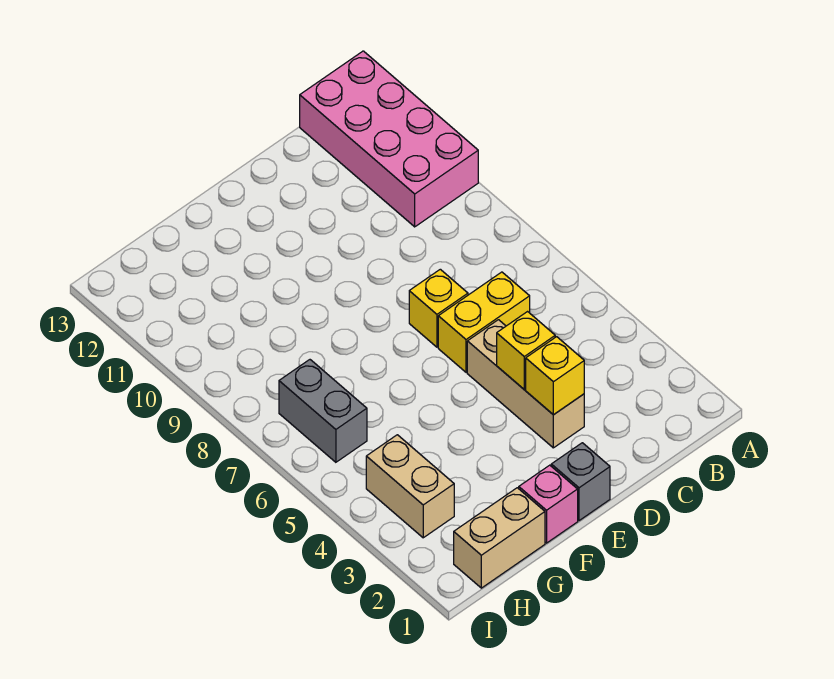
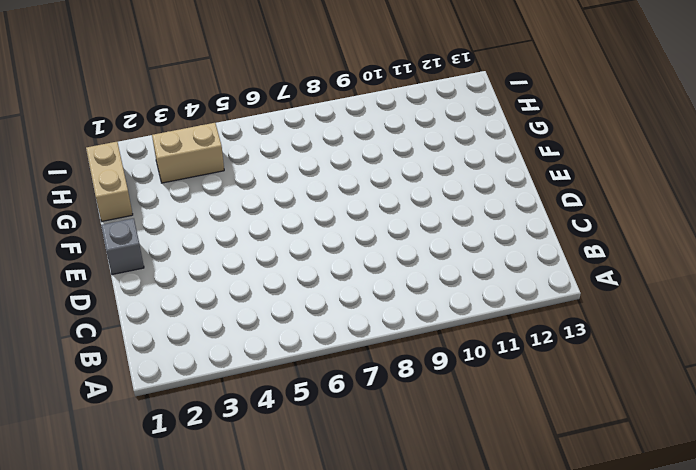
none -> pink brick A10:B13 level 1
none -> yellow brick C6:D6 level 1

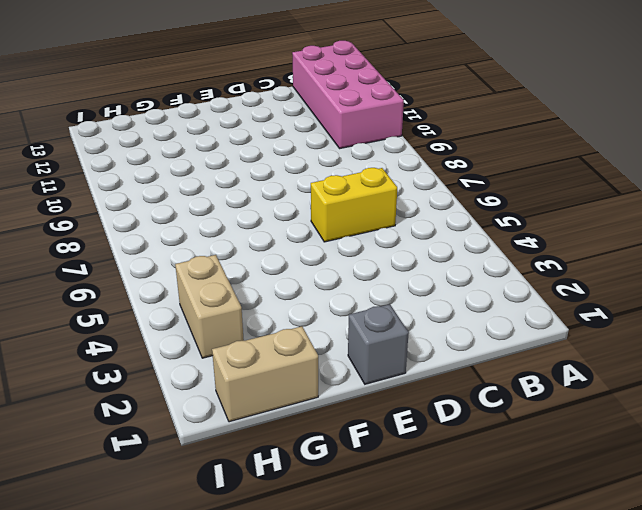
none -> tan brick D3:D5 level 1
none -> yellow brick D7 level 1

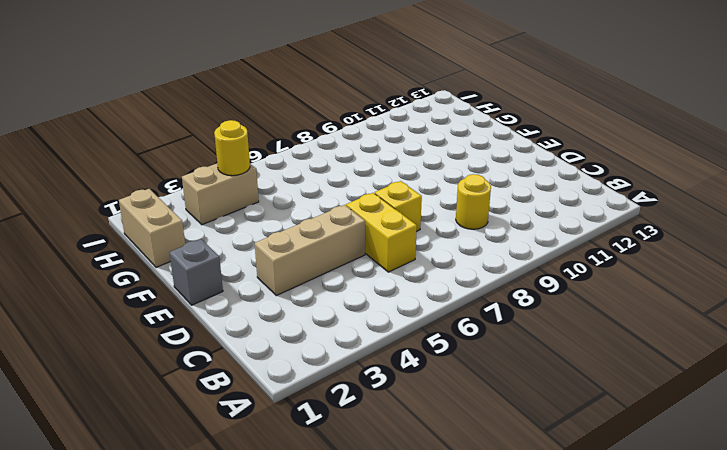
yellow round brick C9 level 1 -> none
yellow round brick H4 level 2 -> none
none -> pink brick A10:B13 level 1
none -> pink brick F1 level 1

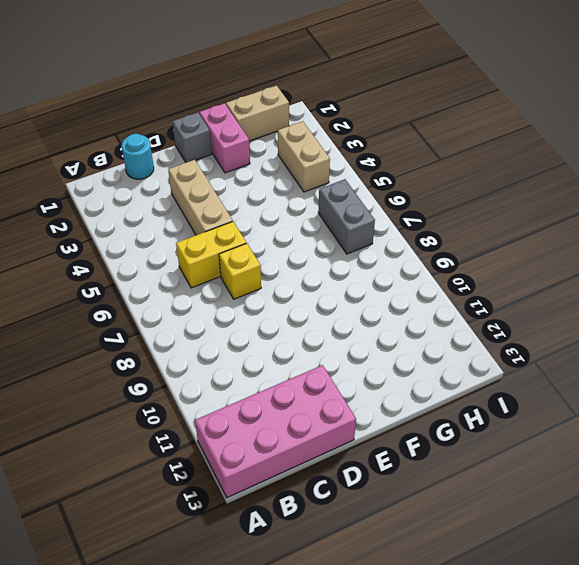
pink brick A12:D13 level 1 -> pink brick A10:B13 level 1
cyan round brick C1 level 1 -> none
pink brick F1:F2 level 1 -> pink brick F1 level 1
none -> yellow brick D3 level 2
none -> yellow brick D4 level 2

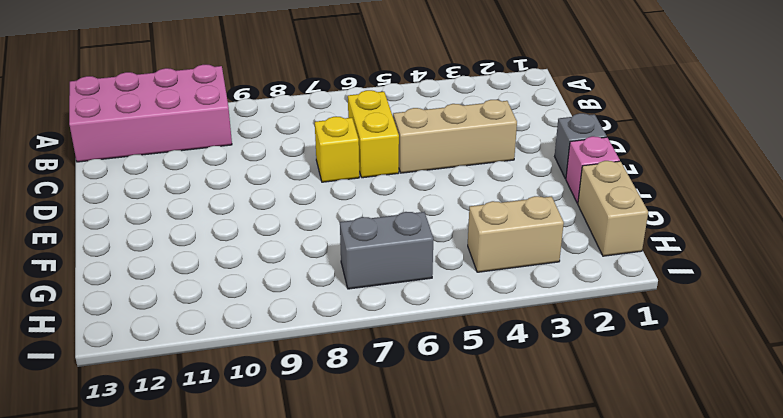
none -> yellow brick D3 level 2
none -> yellow brick D4 level 2

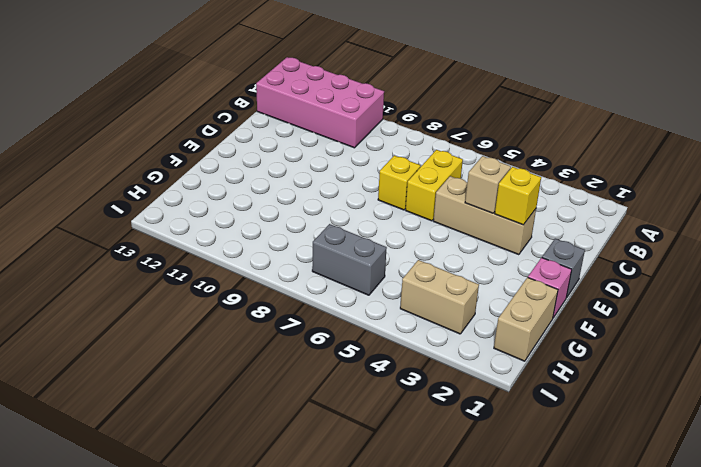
tan brick D4 level 2 -> yellow brick D4 level 2

